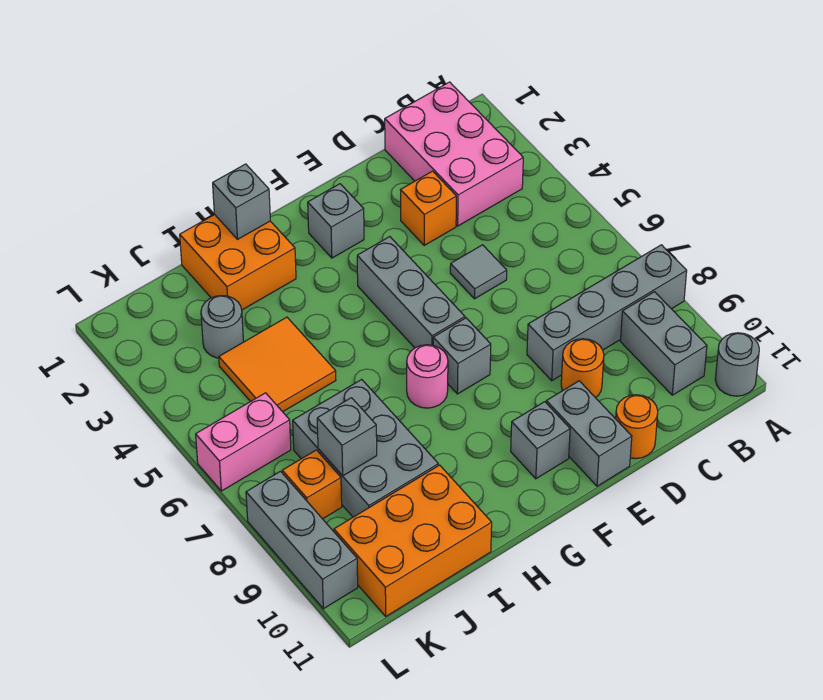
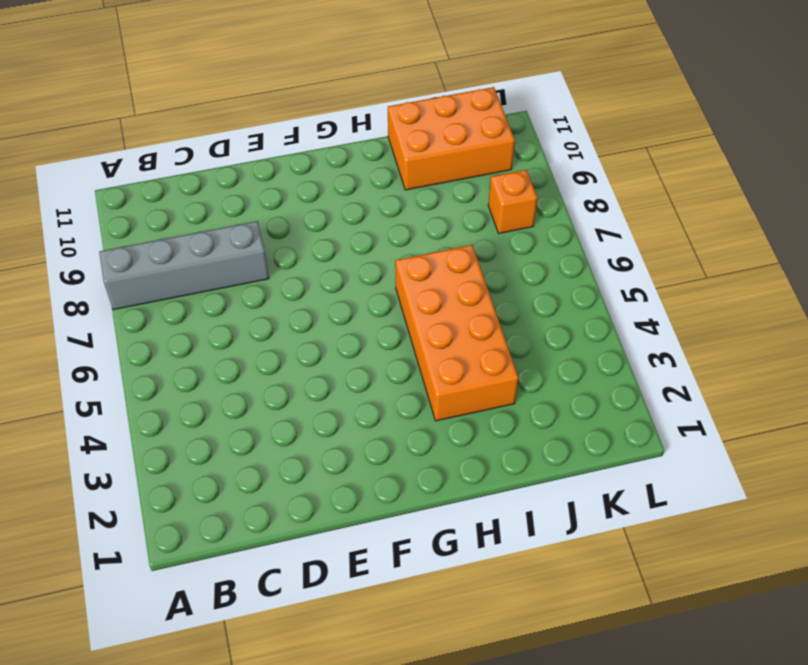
orange brick H3:I6 level 1 -> orange tile I4:J5 level 1
none -> grey round brick A11 level 1
none -> pink brick B1:C3 level 1
none -> grey brick B9:B10 level 1

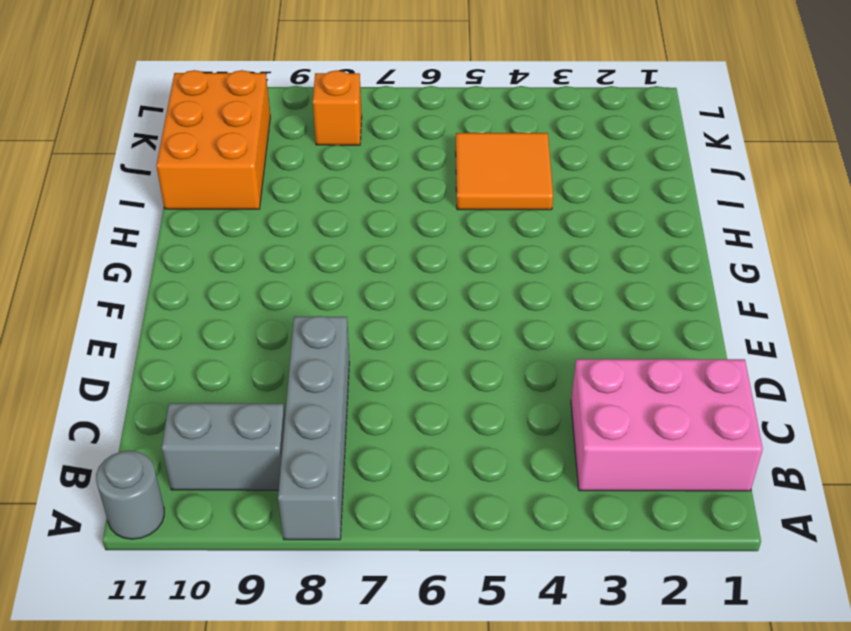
none -> orange brick D3 level 1
none -> grey tile D5 level 1
none -> orange round brick D9 level 1

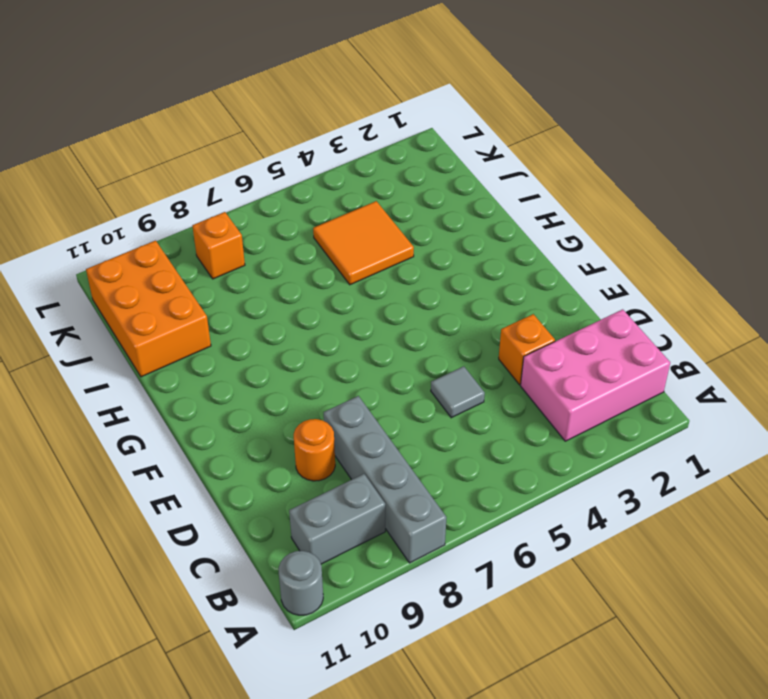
none -> orange round brick D11 level 1
none -> grey brick E10:E11 level 1
none -> grey brick F2 level 1

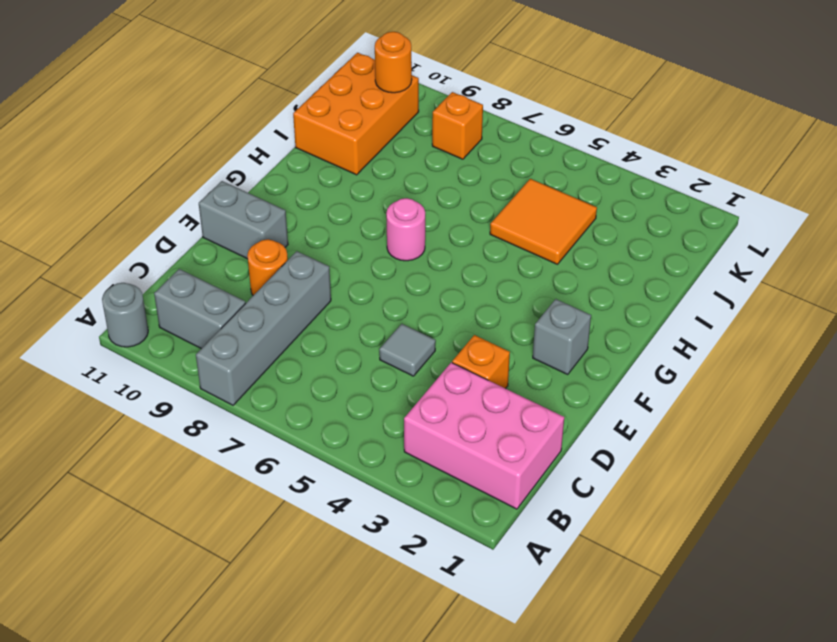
orange round brick K10 level 2 -> orange round brick D11 level 1
none -> grey brick F4:F6 level 1
none -> grey brick F7 level 1
none -> grey brick F10 level 1

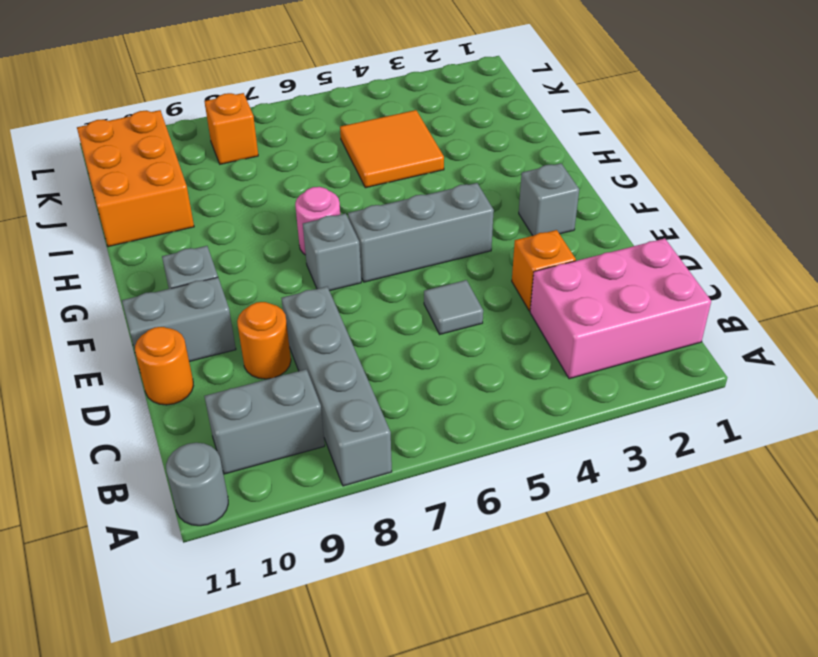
none -> orange brick H1:I2 level 1
none -> grey brick I7:J9 level 1
none -> grey round brick J3 level 1

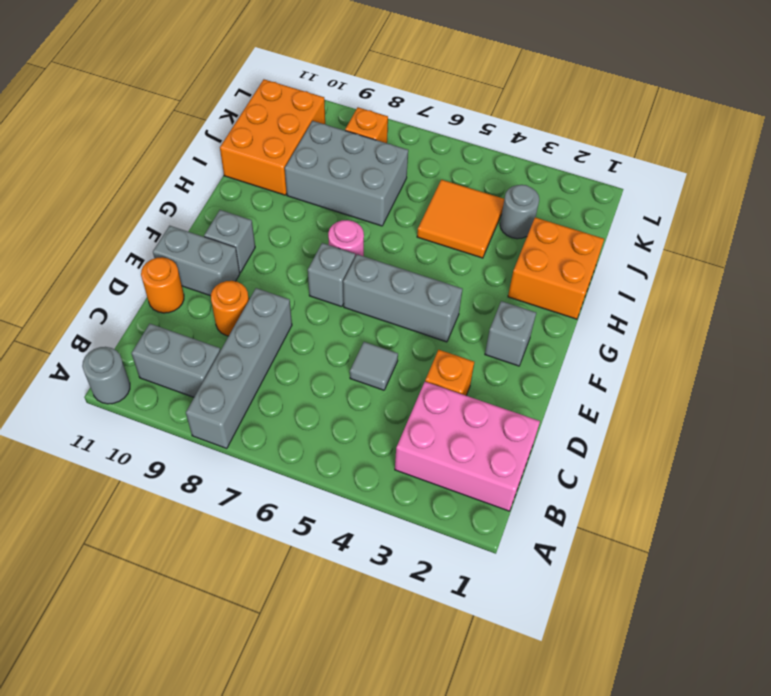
none -> pink brick K6:L6 level 1
none -> grey brick L8:L10 level 1
none -> grey brick H1 level 2

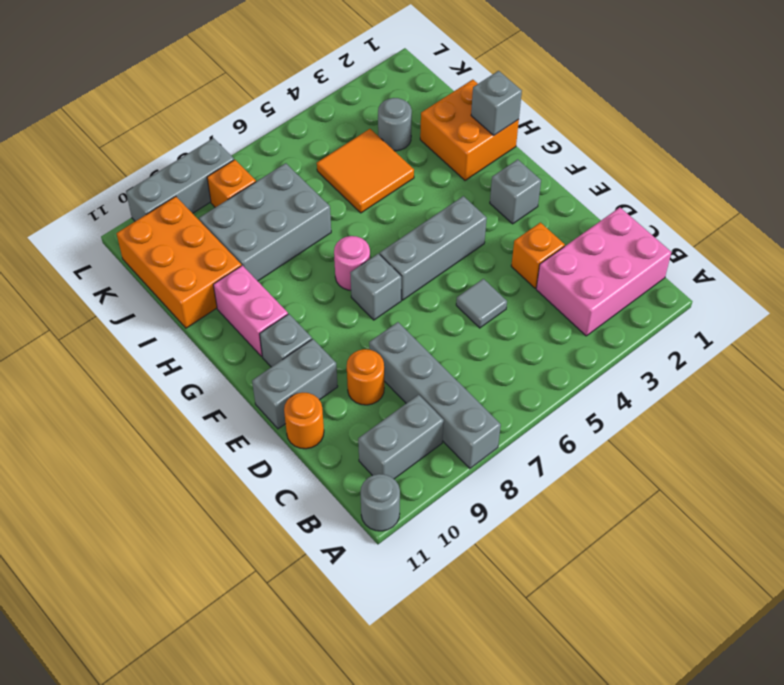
pink brick G10:H10 level 1 -> pink brick K6:L6 level 1
none -> grey brick J8 level 2

